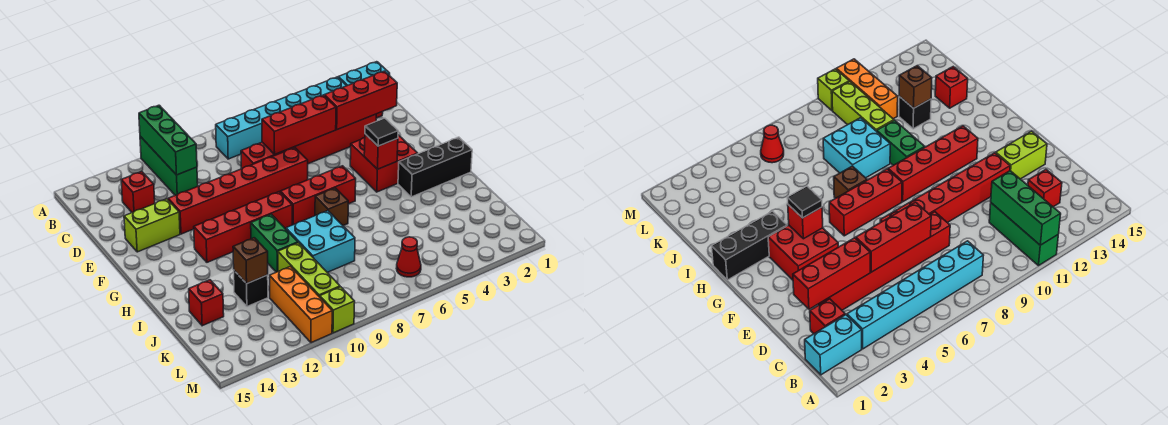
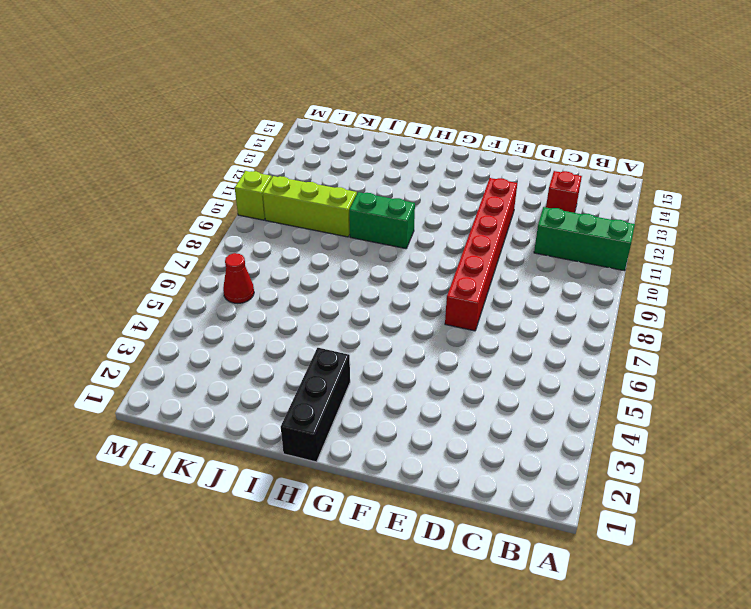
none -> cyan brick B1:B2 level 1
none -> cyan brick B3:B8 level 1
none -> red brick C2 level 1

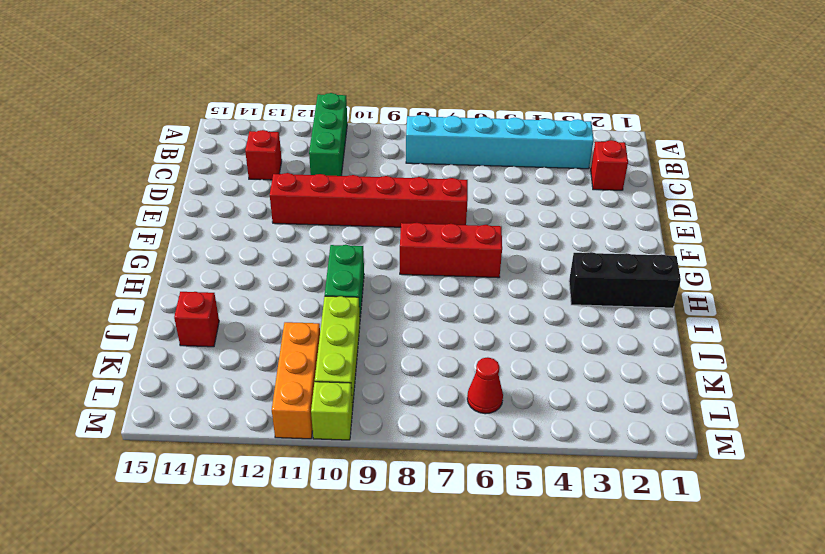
none -> cyan brick B1:B2 level 1
none -> red brick D3:D8 level 1
none -> lime brick E13:E14 level 1

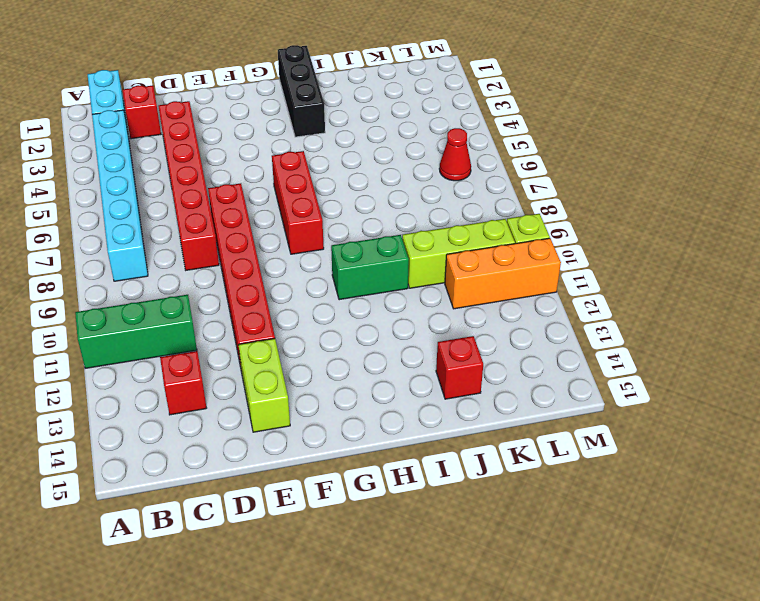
none -> red brick F3:G4 level 1
none -> red brick G9:G12 level 1
none -> brown brick H7 level 1

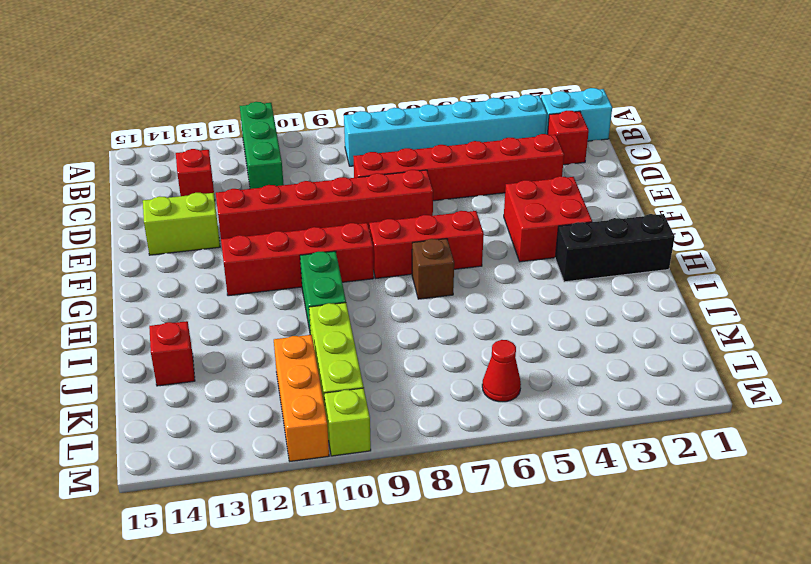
none -> cyan brick I8:J9 level 1
none -> black brick J12 level 1
none -> green brick A11:C11 level 2

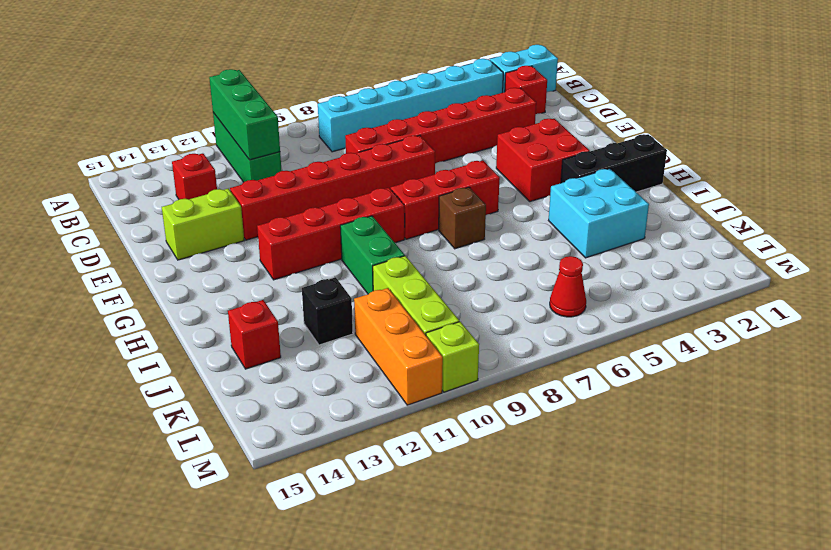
cyan brick I3:J4 level 1 -> cyan brick I8:J9 level 1
none -> red brick D2:D4 level 2
none -> red brick D5:D7 level 2
none -> red brick G4 level 2

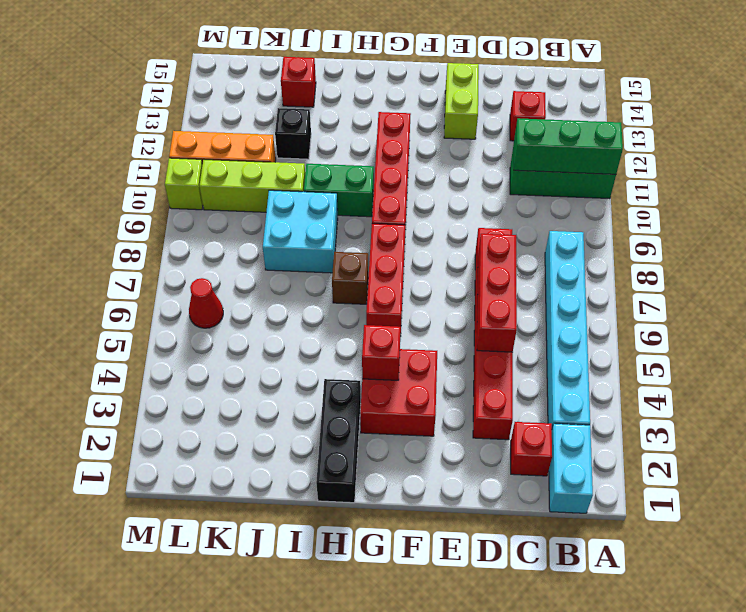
none -> red brick E7:E12 level 1
none -> red brick D2:D4 level 2
none -> brown brick J12 level 2

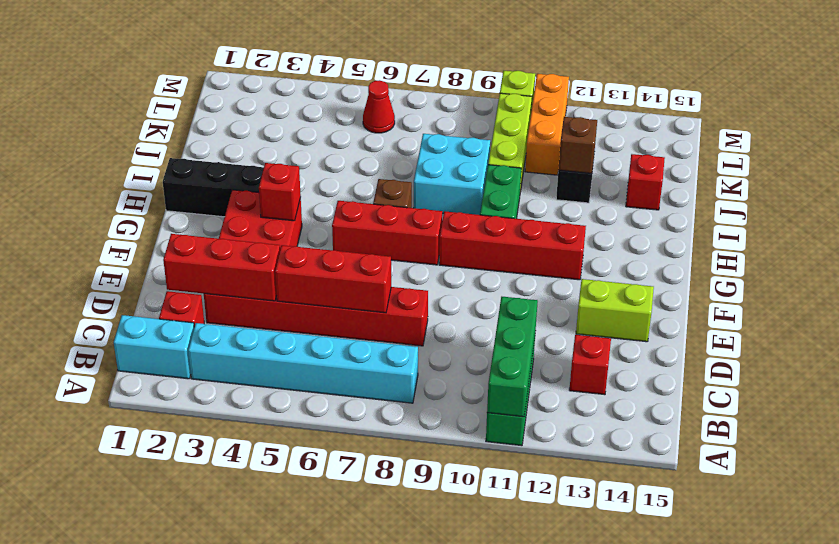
none -> red brick E7:E12 level 1
none -> black tile G4 level 3

